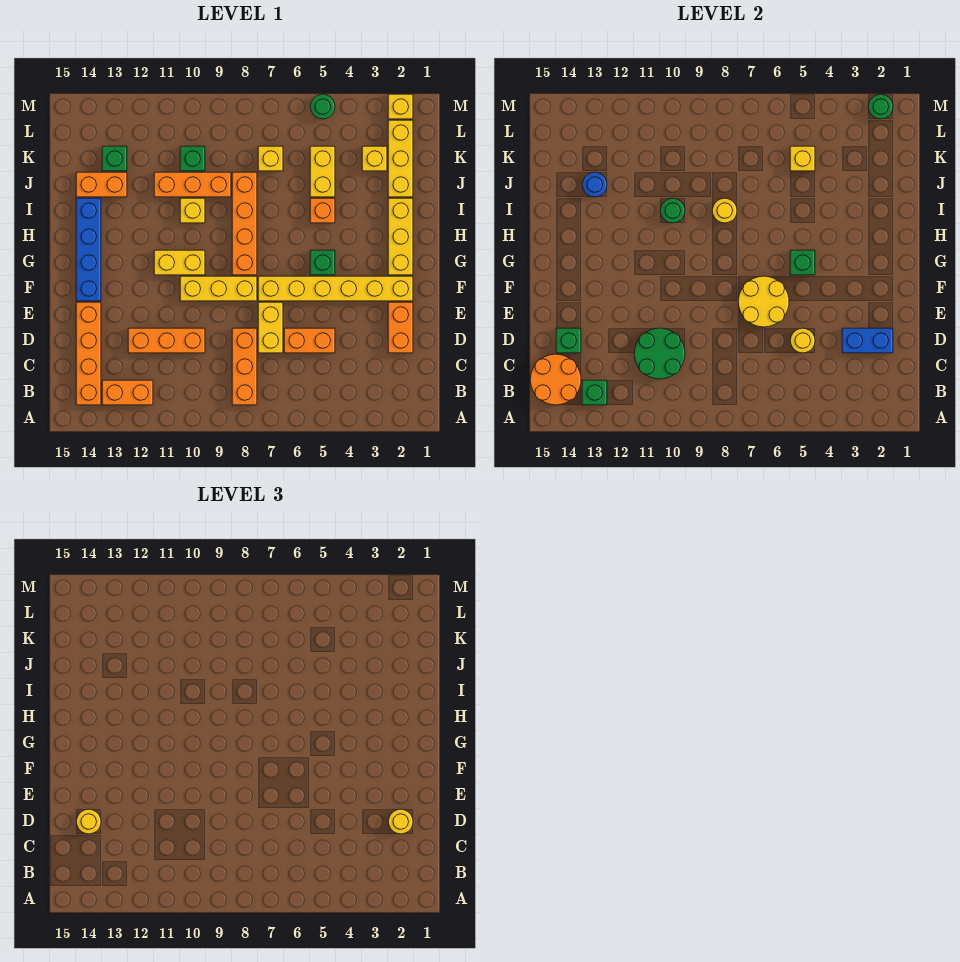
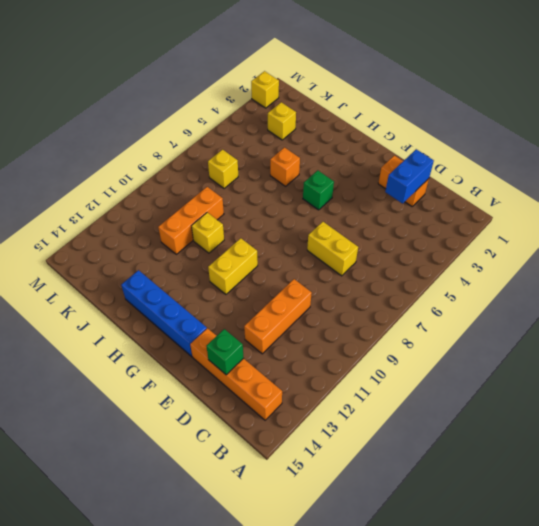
none -> orange brick B8:D8 level 1
none -> orange brick B12:B13 level 1
none -> orange brick D5:D6 level 1
none -> yellow brick F2:F7 level 1

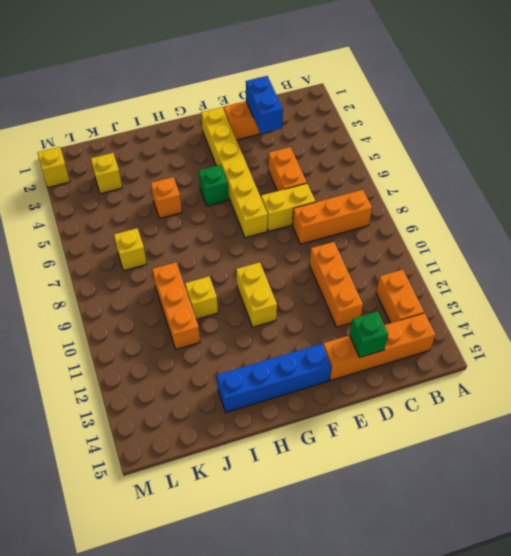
none -> yellow brick F8:F10 level 1
none -> yellow brick G2:I2 level 1
none -> orange brick G8:J8 level 1
none -> yellow brick J2:L2 level 1

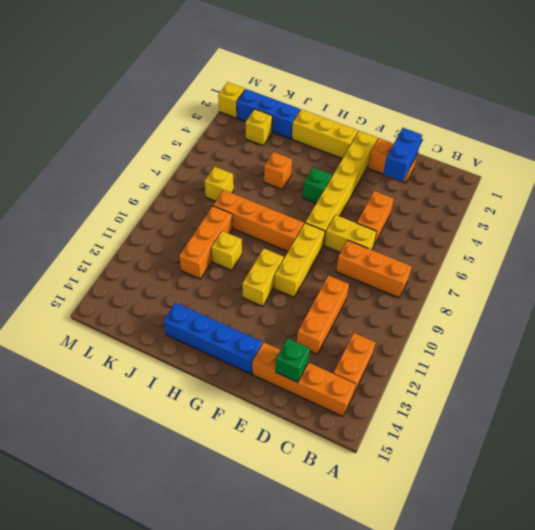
blue brick J2:L2 level 1 -> yellow brick J2:L2 level 1
none -> yellow brick J5:K5 level 1
none -> orange brick J13:J14 level 1
none -> green brick K10 level 1
none -> green brick K13 level 1

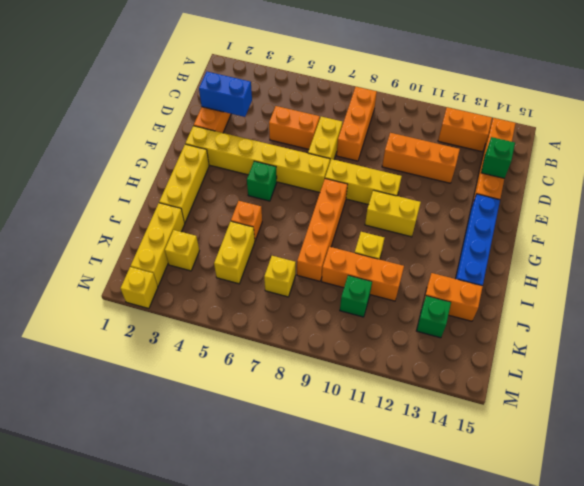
none -> green round brick M5 level 1
none -> green brick B13 level 2
none -> orange round brick B14:C15 level 2
none -> green round brick C10:D11 level 2

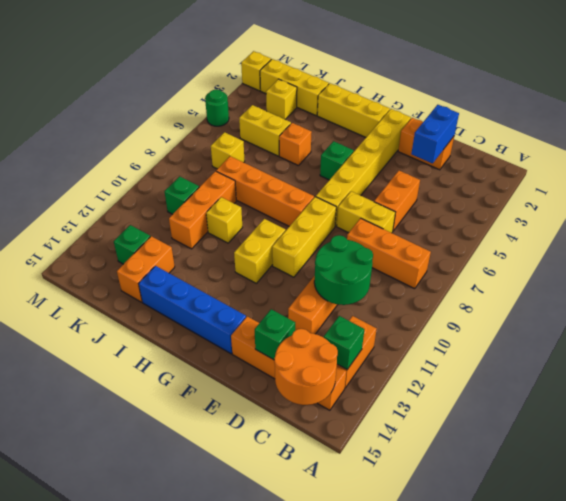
none -> yellow round brick D5 level 2
none -> yellow round brick E6:F7 level 2
none -> green brick G5 level 2
none -> yellow round brick I8 level 2

